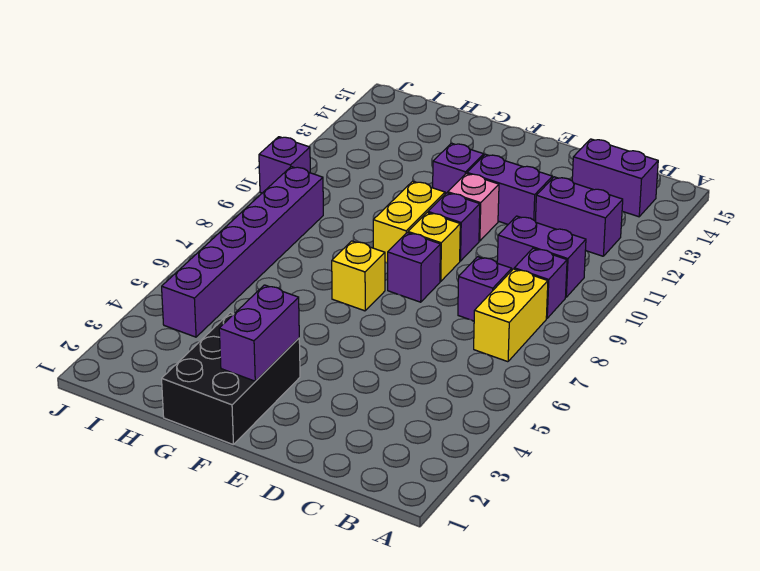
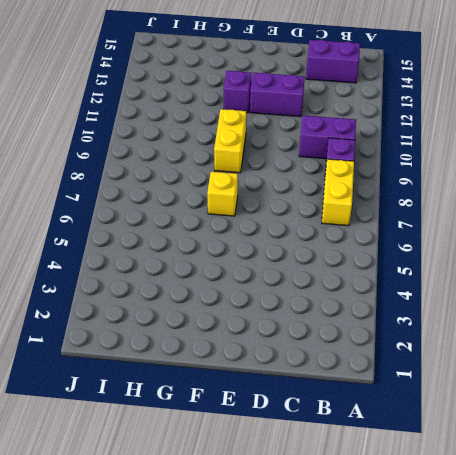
none -> purple brick B12:C12 level 1
none -> purple brick C8 level 1
none -> purple brick E8 level 1

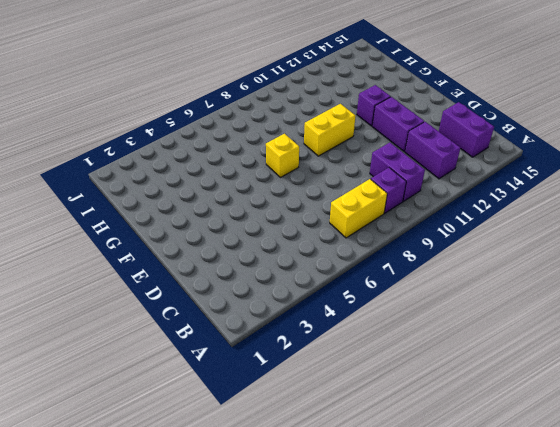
none -> purple brick C8 level 1
none -> purple brick E8 level 1
none -> yellow brick E9 level 1

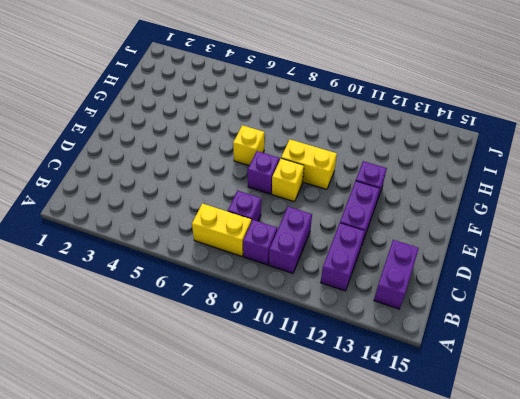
none -> purple brick E10 level 1
none -> pink brick E11 level 1
none -> black brick F1:G3 level 1

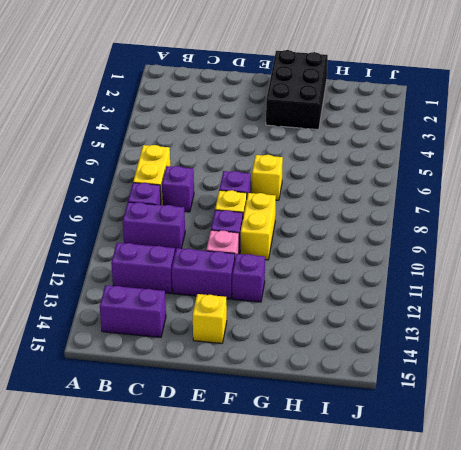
yellow brick E14 level 1 -> none
none -> purple brick I4:I9 level 1
none -> purple brick J10 level 1
none -> purple brick F2:F3 level 2

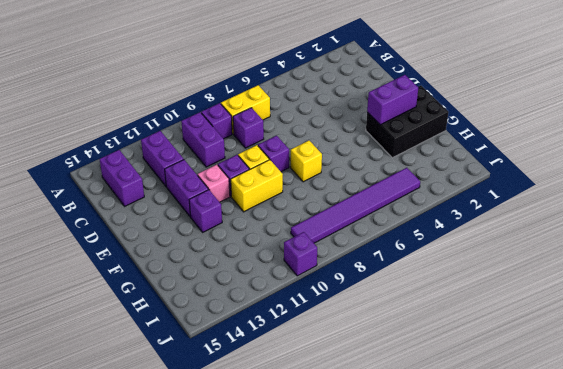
purple tile I4:I9 level 1 -> purple brick I4:I9 level 1

